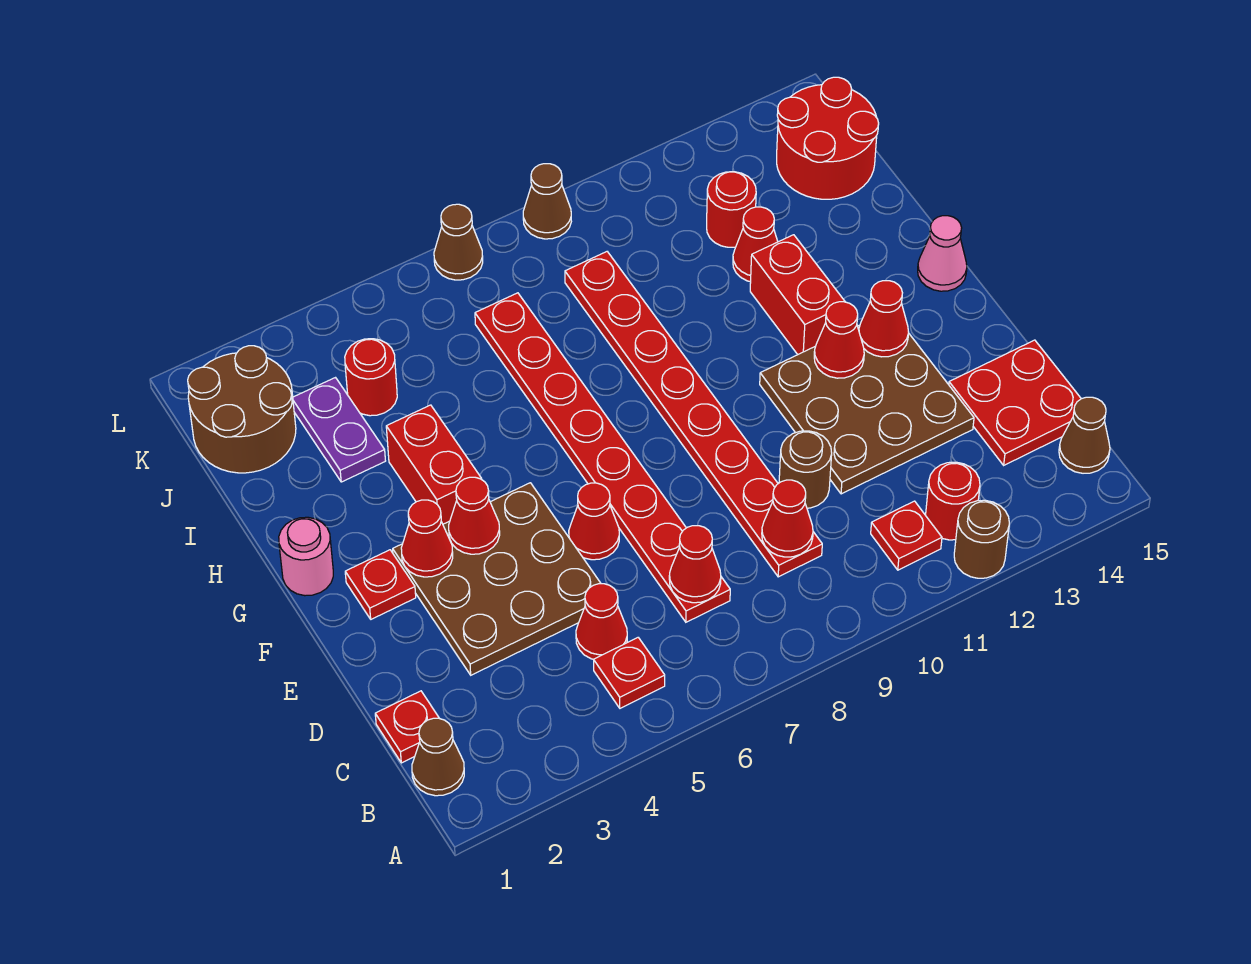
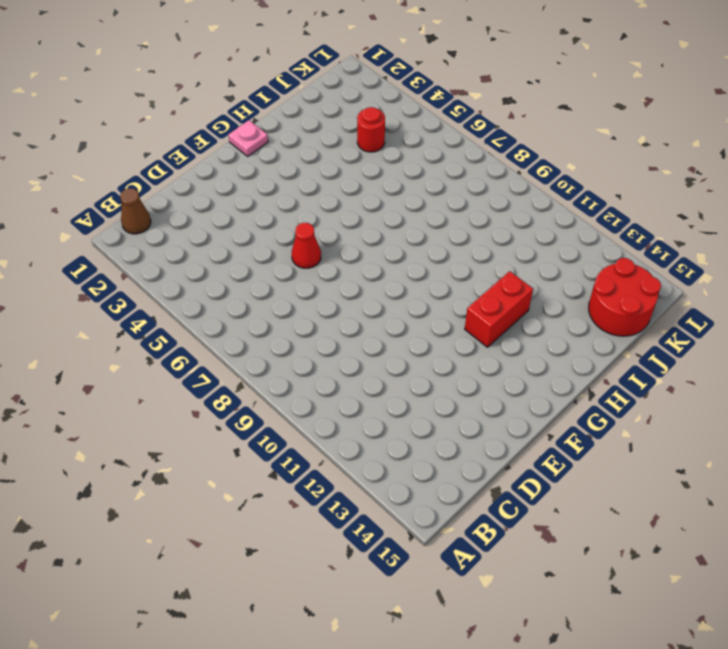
pink plate G1 level 1 -> pink round brick G1 level 1
none -> brown round brick A12 level 1
none -> red plate B5 level 1
none -> red plate B11 level 1
none -> red round brick B12 level 1

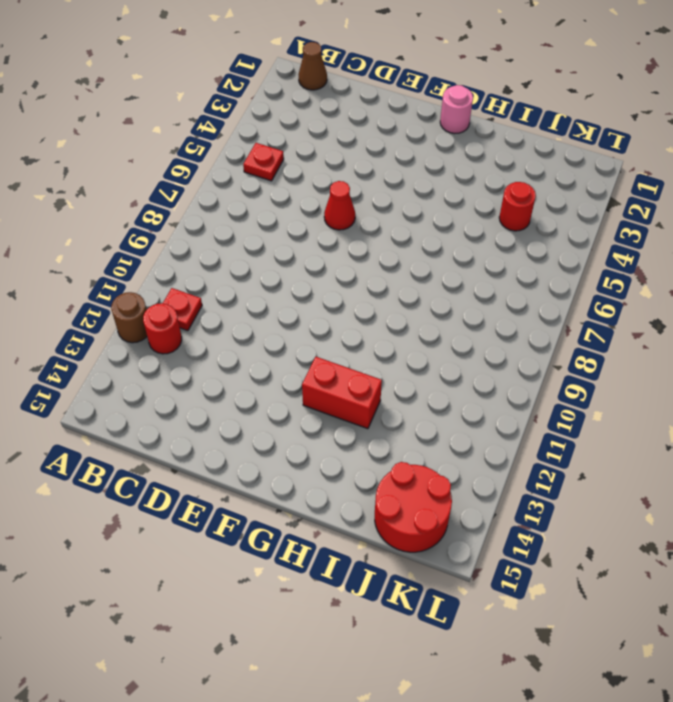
none -> brown cone B15 level 1
none -> red plate C1 level 1
none -> red cone C5 level 1
none -> red plate C7:J7 level 1

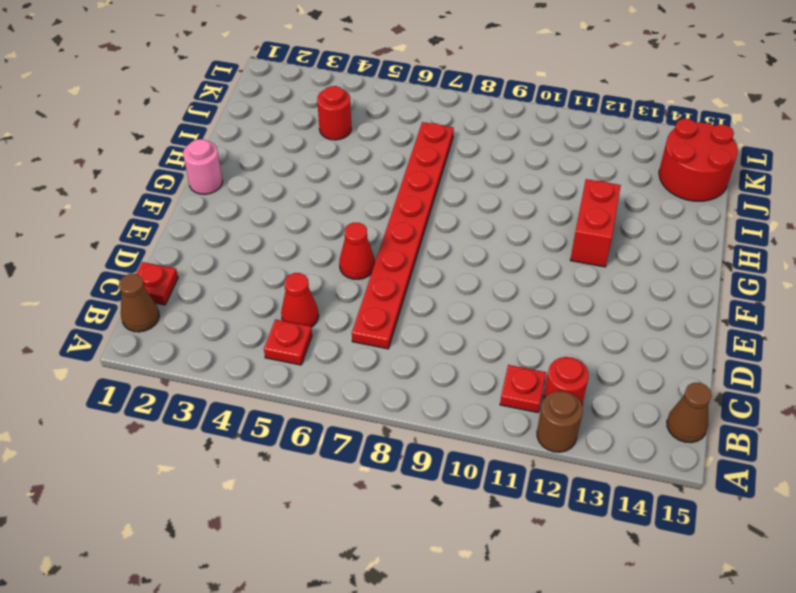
none -> red plate C9:J9 level 1
none -> red plate C14:D15 level 1
none -> brown plate D3:F5 level 1
none -> brown round brick D10 level 1

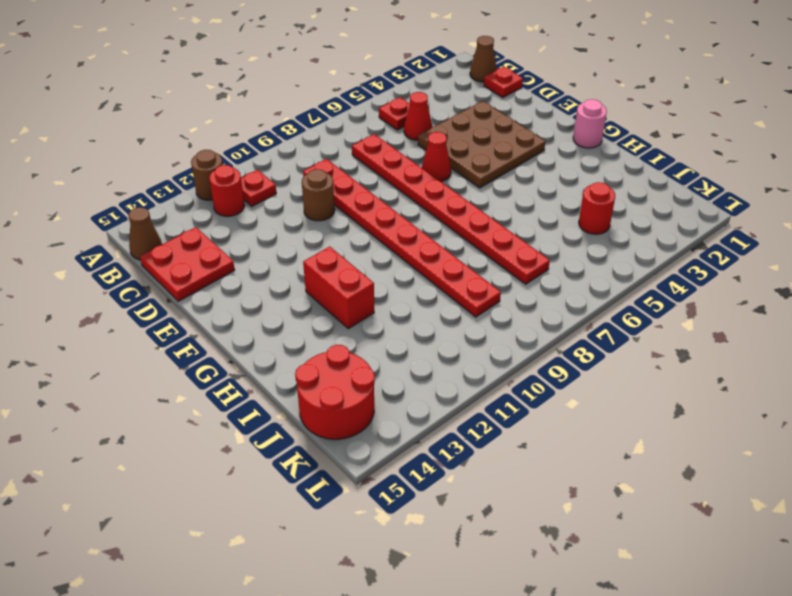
none -> brown plate D11:F13 level 1
none -> red plate F2 level 1
none -> red brick G4:H4 level 1
none -> pink cone G15 level 1

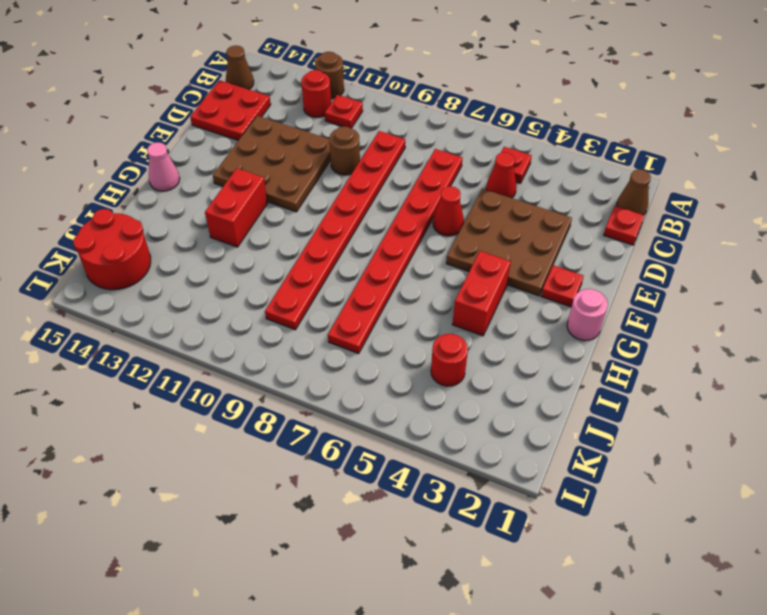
none -> purple plate I3:J3 level 1
none -> red cone I12 level 1
none -> brown round brick J1:K2 level 1
none -> red round brick J12 level 1

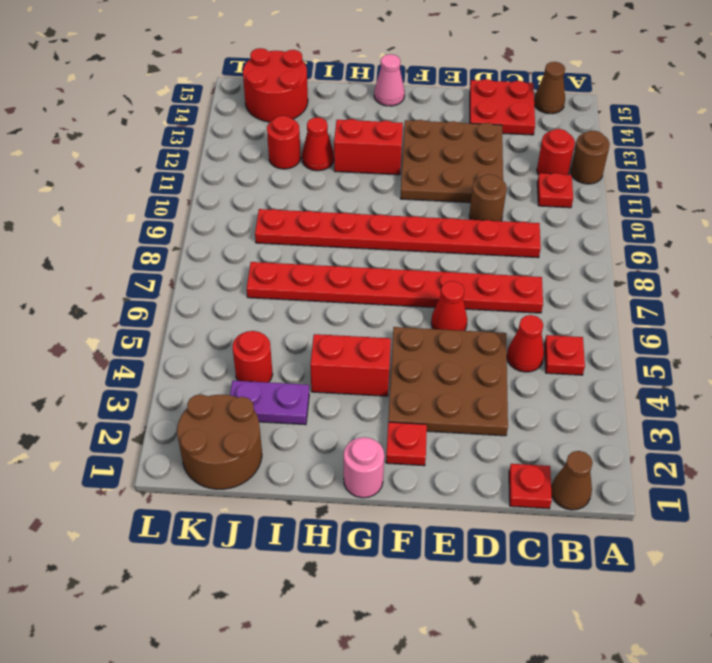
none -> brown cone L7 level 1
none -> brown cone L9 level 1
none -> red cone C7 level 2
none -> red cone C9 level 2

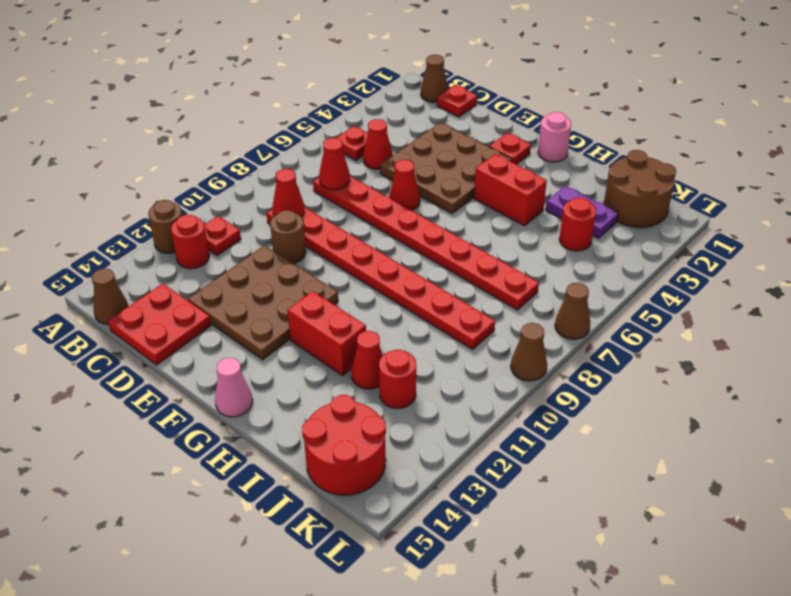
none -> red cone F3 level 2
none -> red cone F4 level 2
none -> red cone F12 level 2
none -> red cone F13 level 2

